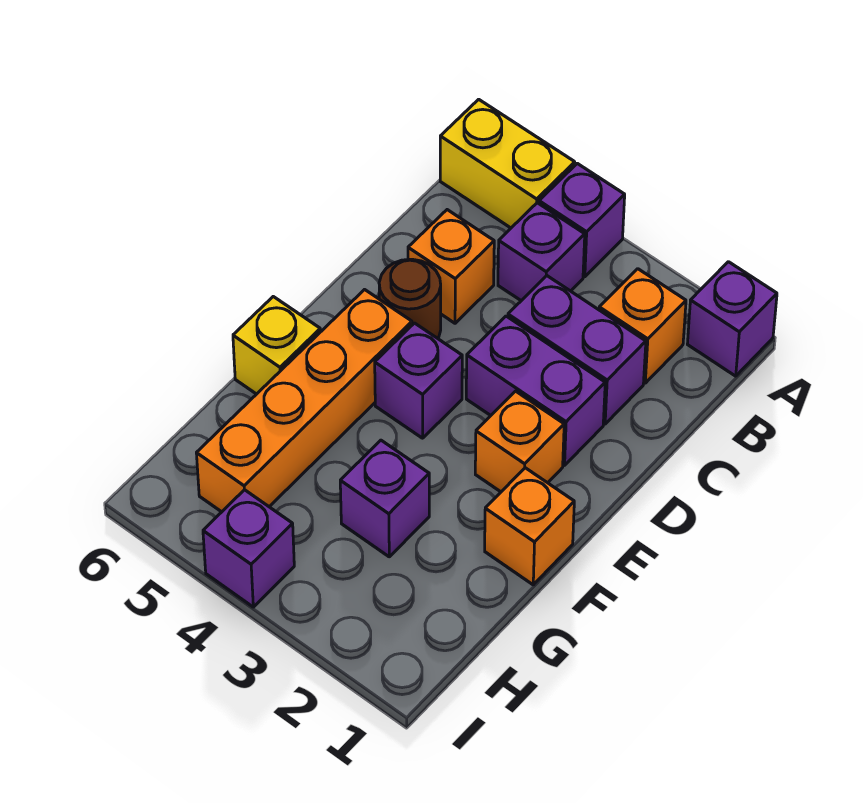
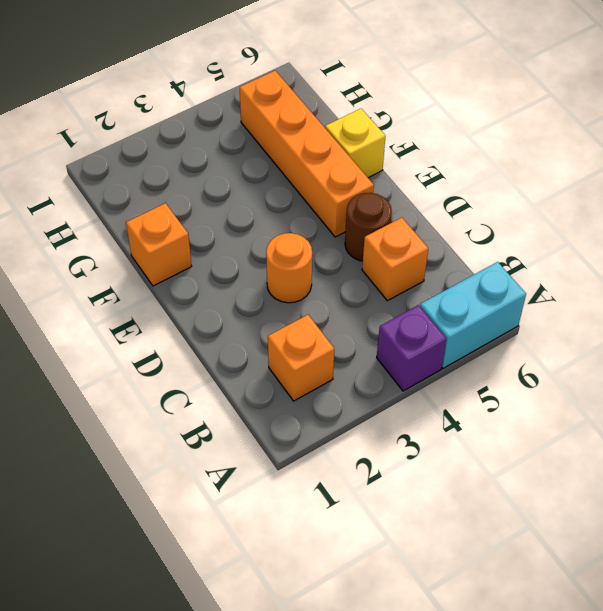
cyan brick A5:A6 level 1 -> yellow brick A5:A6 level 1
orange round brick D3 level 1 -> purple brick D2:D3 level 1
none -> purple brick A1 level 1
none -> purple brick B4 level 1
none -> purple brick C2:C3 level 1

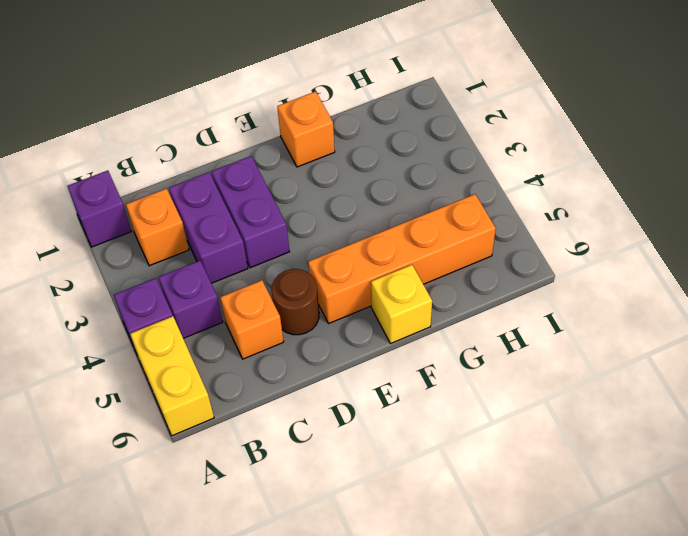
none -> orange brick E2 level 1
none -> purple brick E4 level 1
none -> purple brick G3 level 1

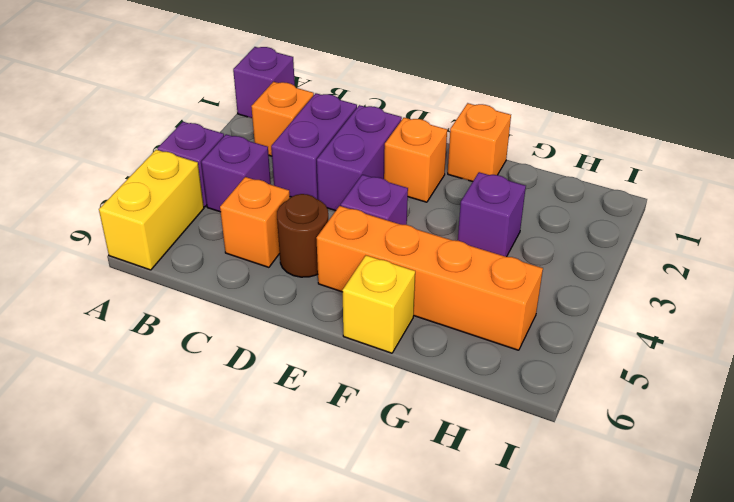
none -> purple brick I4 level 1

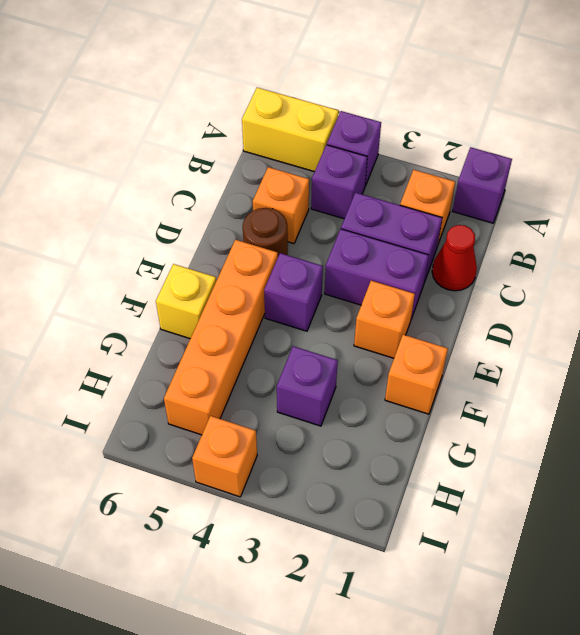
red cone C1 level 1 -> none
orange brick I4 level 1 -> purple brick I4 level 1

